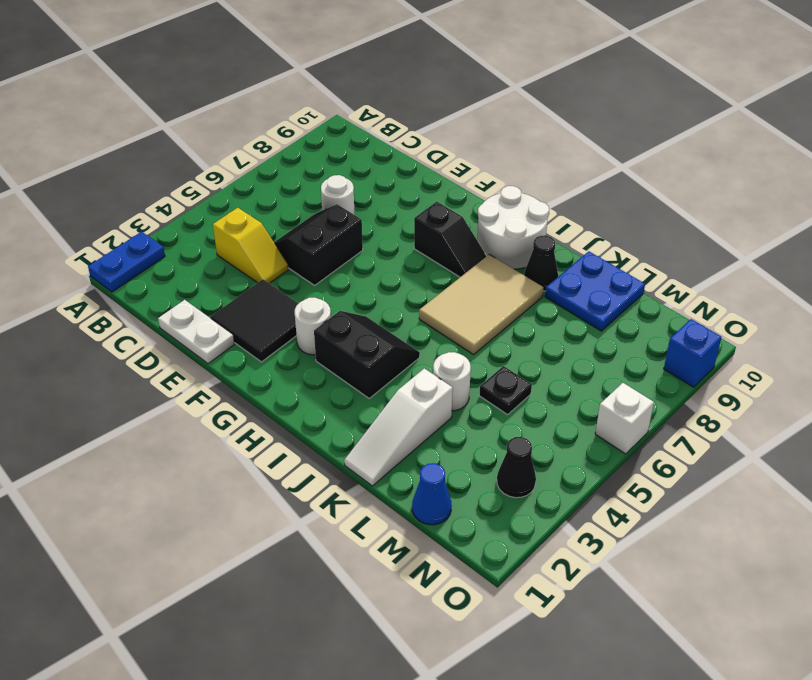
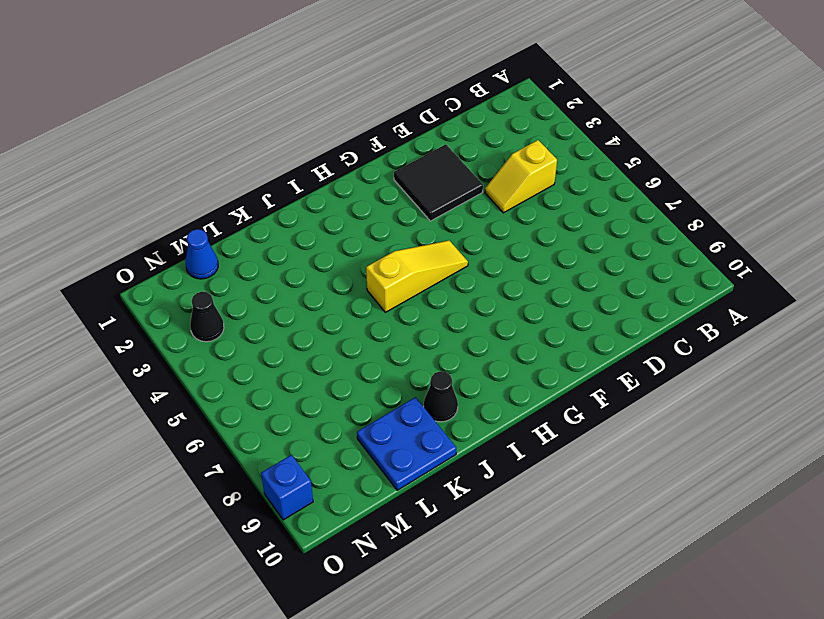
yellow slope G5:I5 level 1 top I -> none
none -> blue plate A1:A2 level 1
none -> white plate D1:E1 level 1
none -> black slope D5:E6 level 1 top E

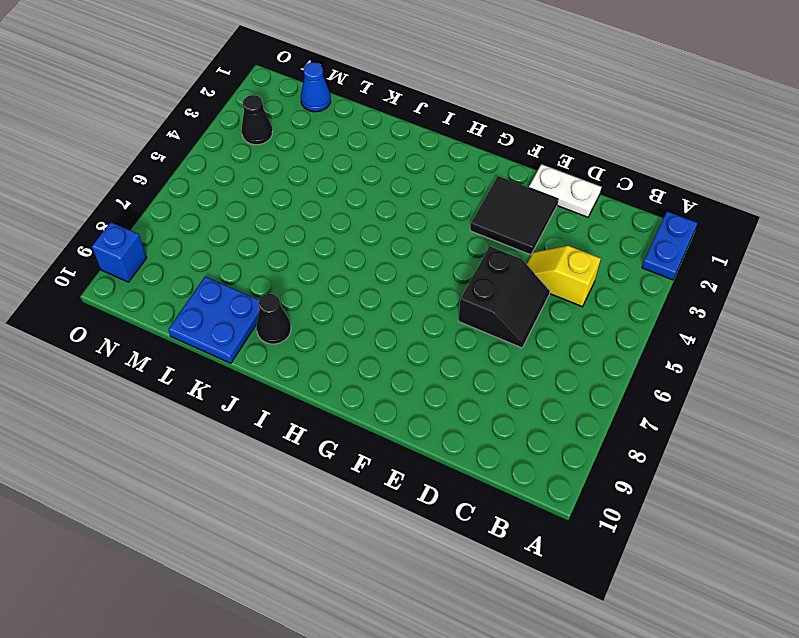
none -> white round brick D7 level 1
none -> white round brick G3 level 1
none -> black slope G8:H8 level 1 top G

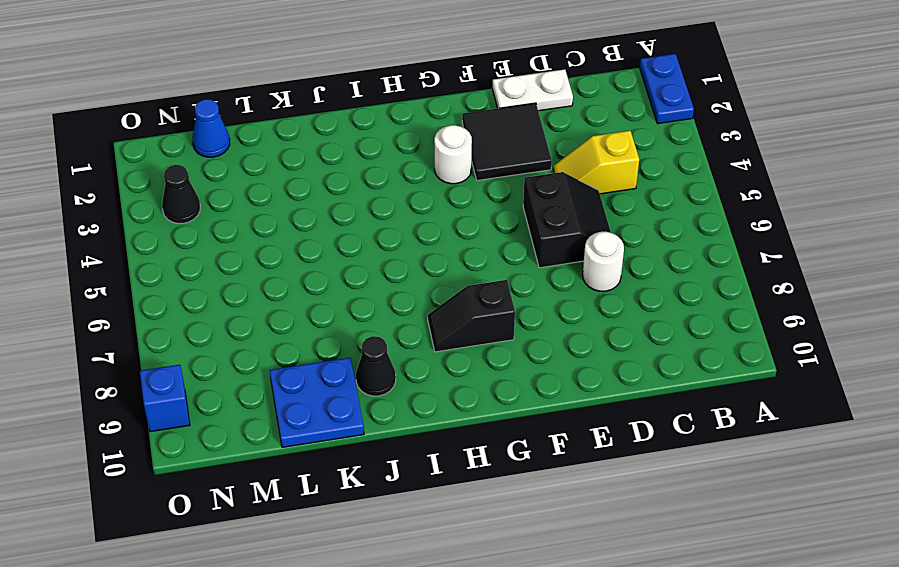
none -> black slope H3:I4 level 1 top 3
none -> white round brick H9:I10 level 1
none -> tan tile I6:J8 level 1

